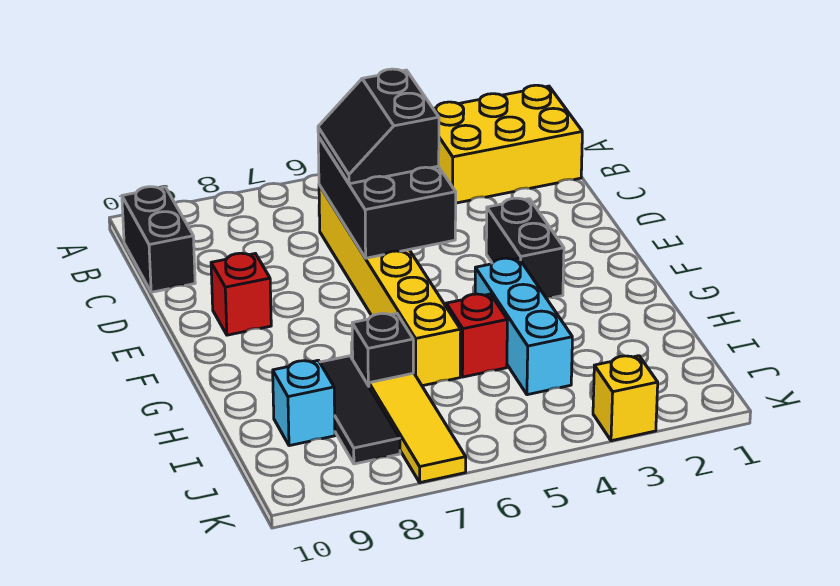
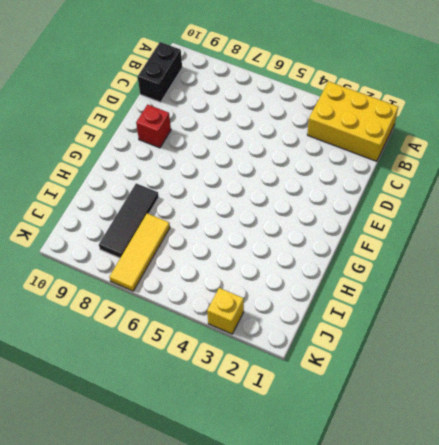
none -> yellow brick C6:H6 level 1
none -> black brick E3:F3 level 1
none -> cyan brick G4:I4 level 1

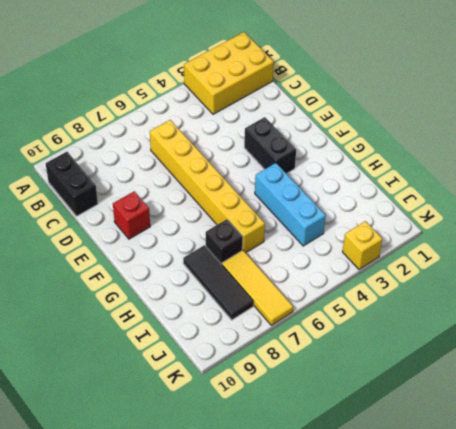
none -> red brick H5 level 1
none -> cyan brick I9 level 1
none -> black brick C5:E6 level 2

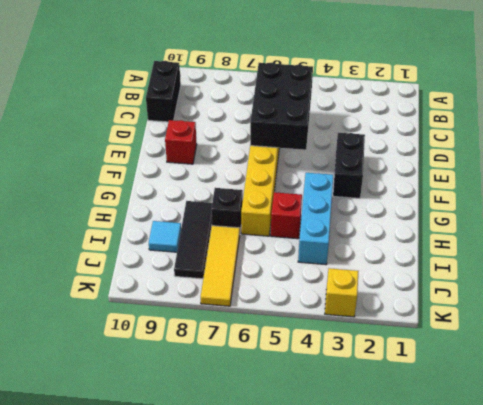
cyan tile I9 level 1 -> cyan brick I9 level 1
none -> yellow brick A1:B3 level 1
none -> black slope C5:D6 level 3 top 5

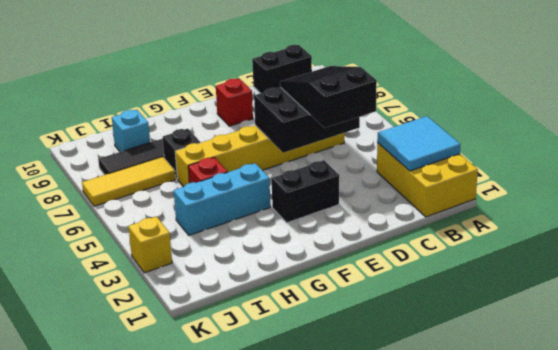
cyan tile A2:B3 level 2 -> none
black slope C4:D6 level 3 top 4 -> black slope C5:D6 level 3 top 5

